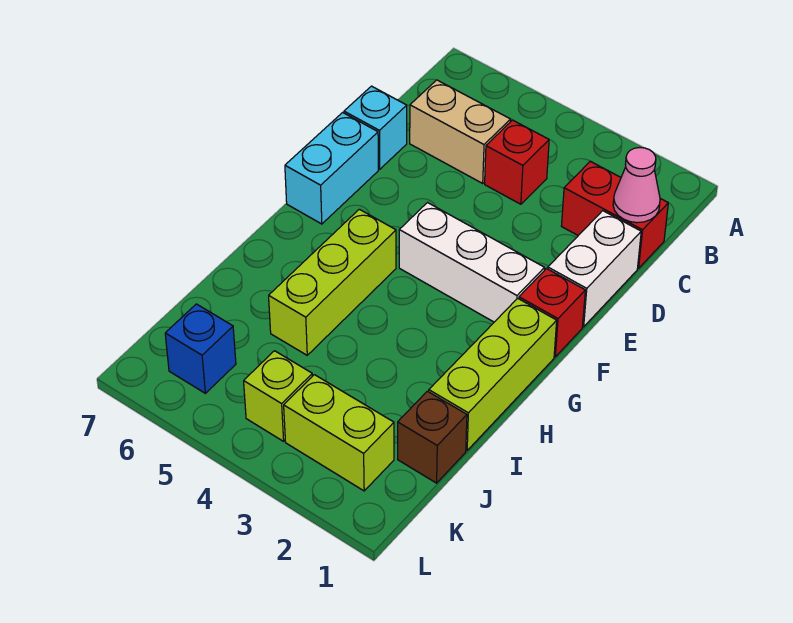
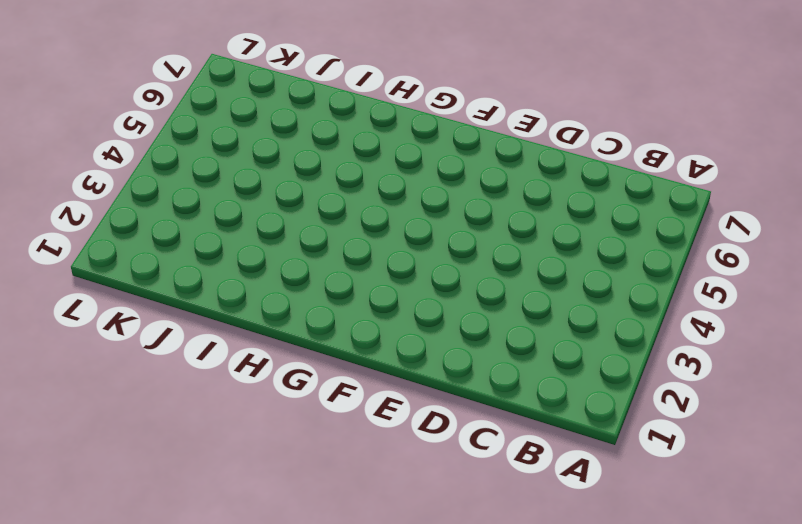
none -> red brick C1:C2 level 1
none -> red brick C4 level 1
none -> tan brick C5:C6 level 1

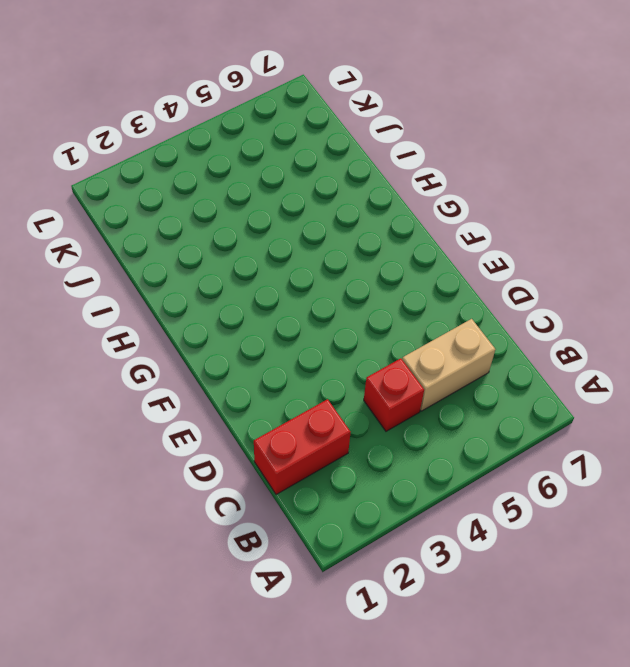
none -> white brick D1:E1 level 1
none -> cyan brick D7 level 1
none -> cyan brick E7:F7 level 1

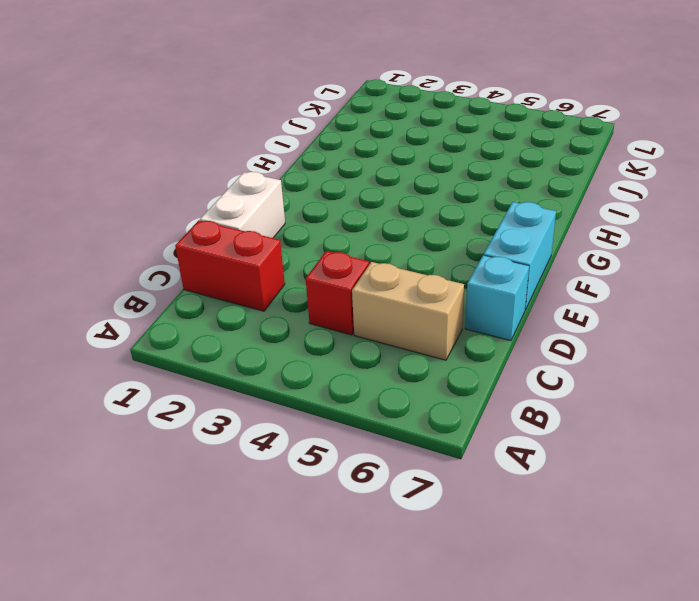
none -> red brick F1 level 1
none -> white brick F2:F4 level 1
none -> lime brick G1:I1 level 1

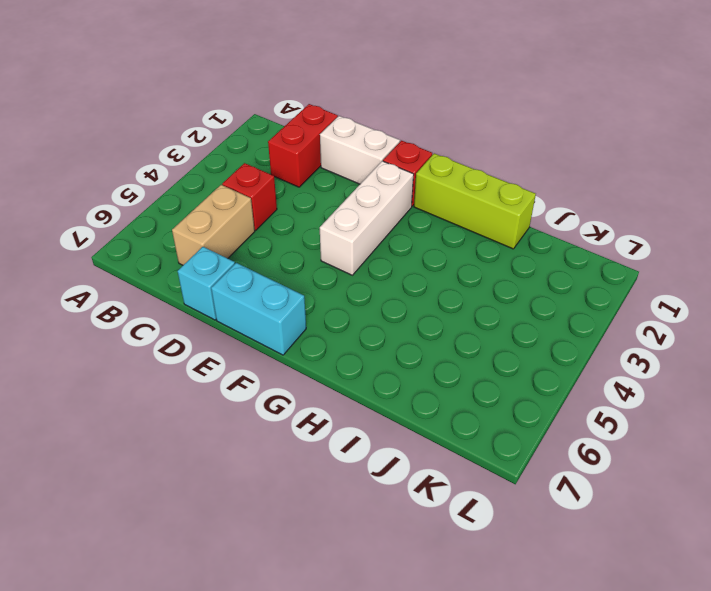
none -> lime brick G5:I5 level 1
none -> brown brick J1 level 1
none -> lime brick K2:K3 level 1

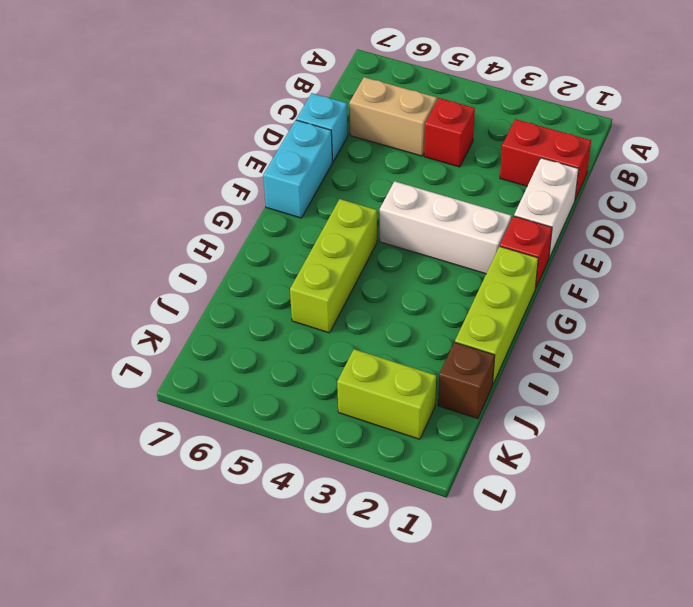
none -> lime brick K4 level 1
none -> blue brick K6 level 1
none -> pink cone C1 level 2

